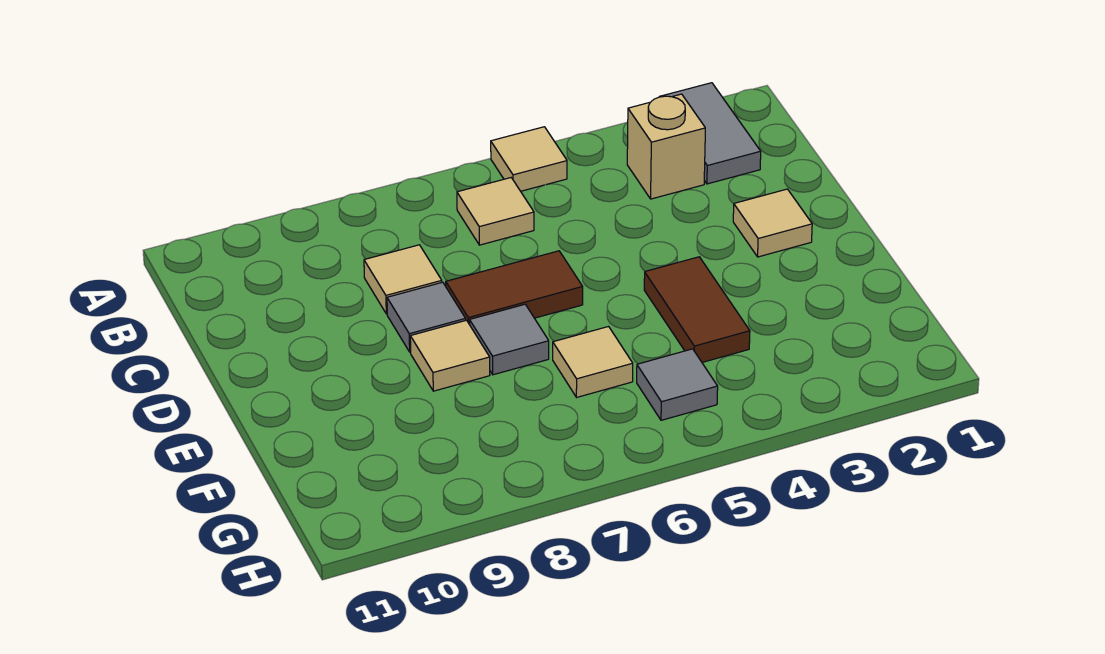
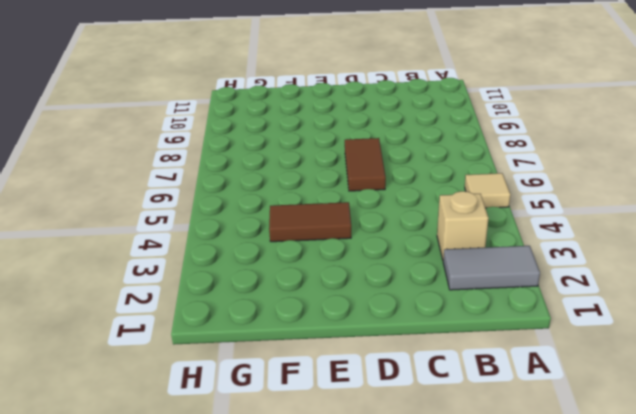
none -> tan tile B6 level 1
none -> tan tile C8 level 1
none -> tan tile D2 level 1

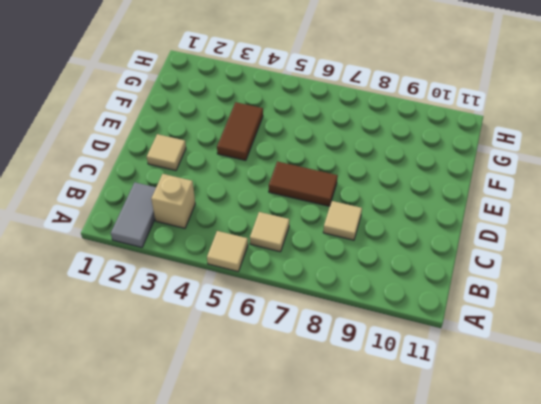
none -> grey tile D8 level 1
none -> grey tile E7 level 1
none -> tan tile E8 level 1

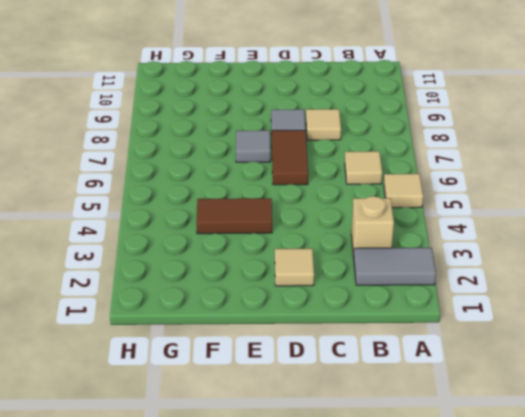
none -> tan tile E8 level 1
none -> tan tile F6 level 1
none -> grey tile G5 level 1

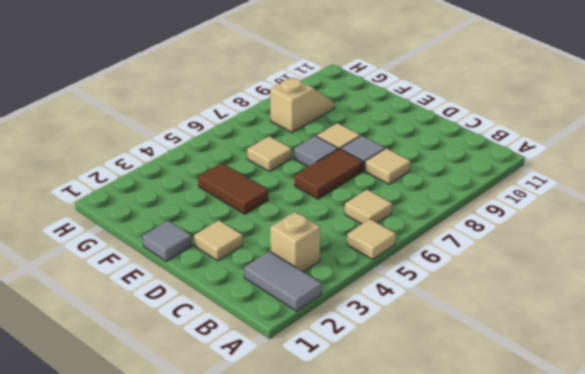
grey tile E1 level 1 -> grey tile G5 level 1
tan slope G8:G9 level 1 top 8 -> none

